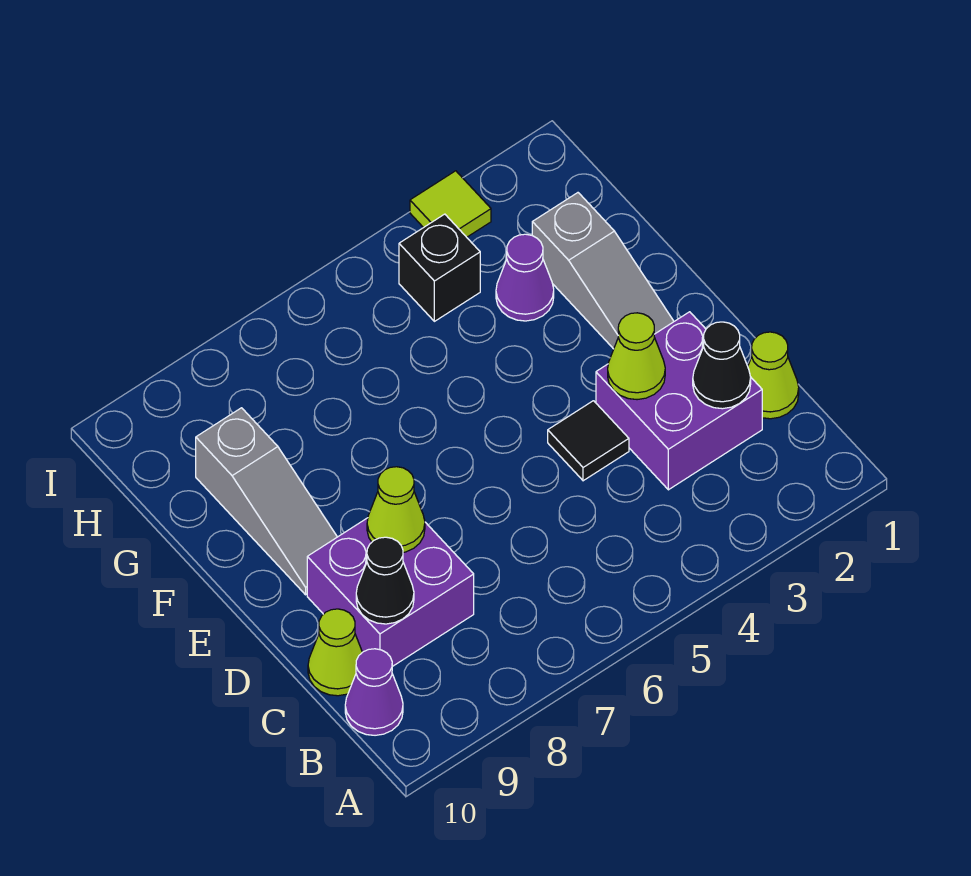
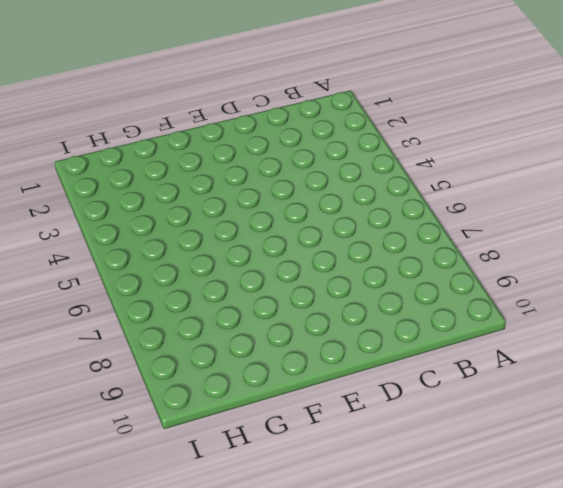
none -> purple cone B10 level 1
none -> lime cone C1 level 1
none -> purple brick C2:D3 level 1

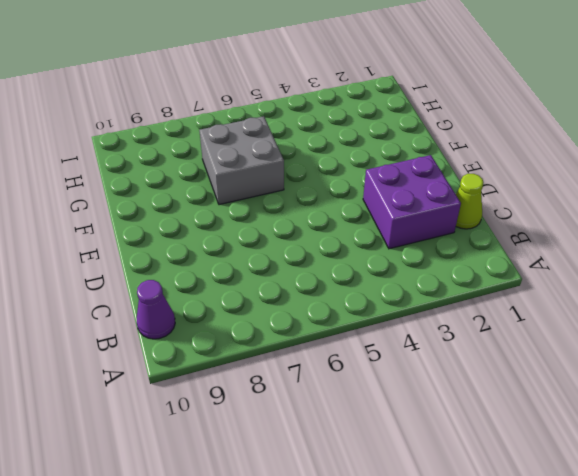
grey brick F6:G7 level 1 -> none
none -> purple brick C8:D9 level 1
none -> lime cone C10 level 1
none -> black tile D4 level 1

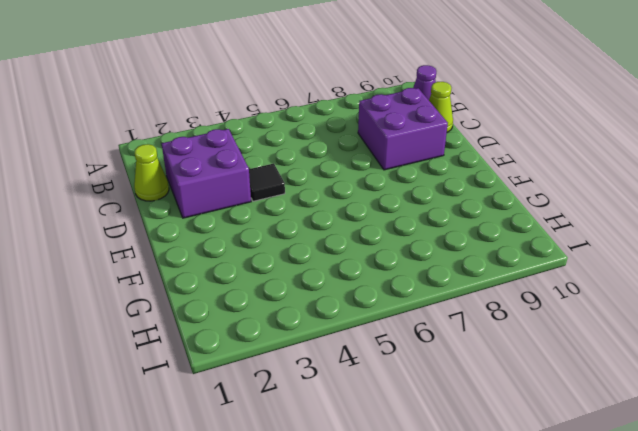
none -> grey slope E2:G2 level 1 top G
none -> grey slope E9:G9 level 1 top G
none -> purple cone G3 level 1

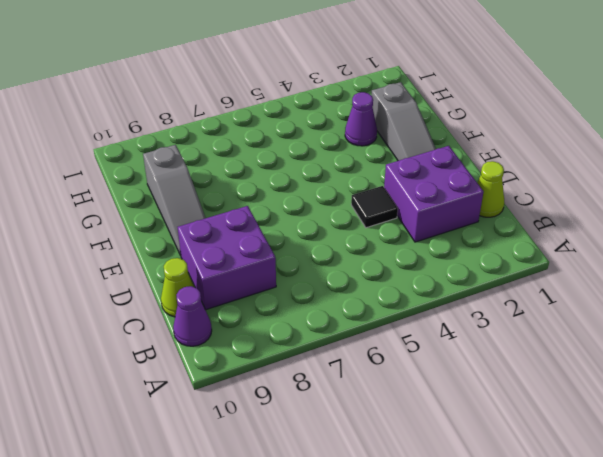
none -> black brick H4 level 1
none -> lime tile I3 level 1
none -> black cone C2 level 2

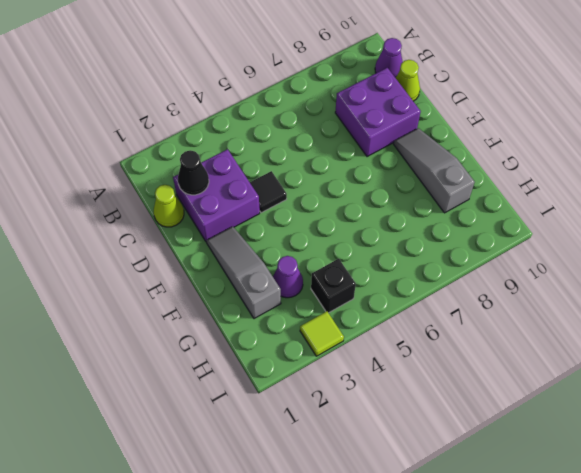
none -> black cone C9 level 2
none -> lime cone D3 level 2
none -> lime cone D8 level 2

